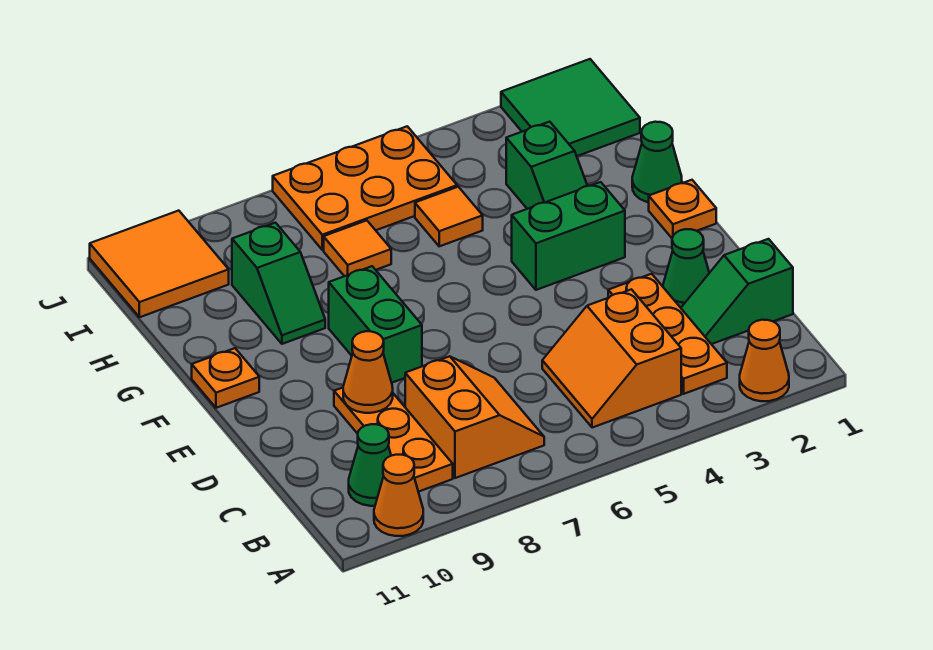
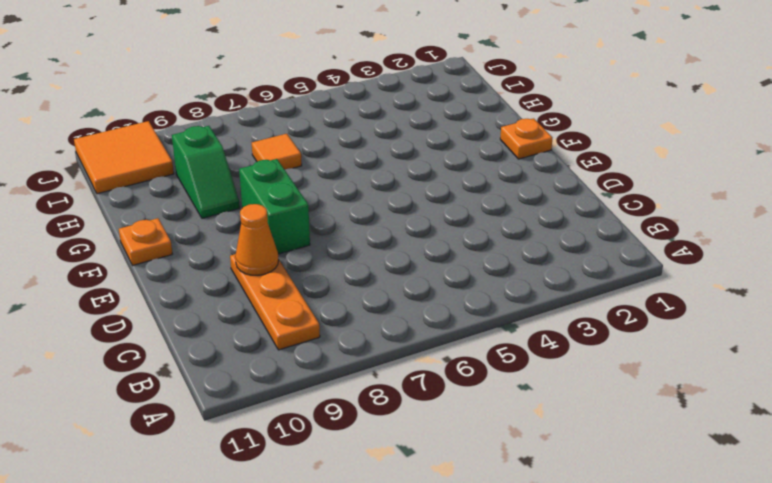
none -> orange cone A2 level 1
none -> orange cone A10 level 1
none -> orange plate B3:D3 level 1

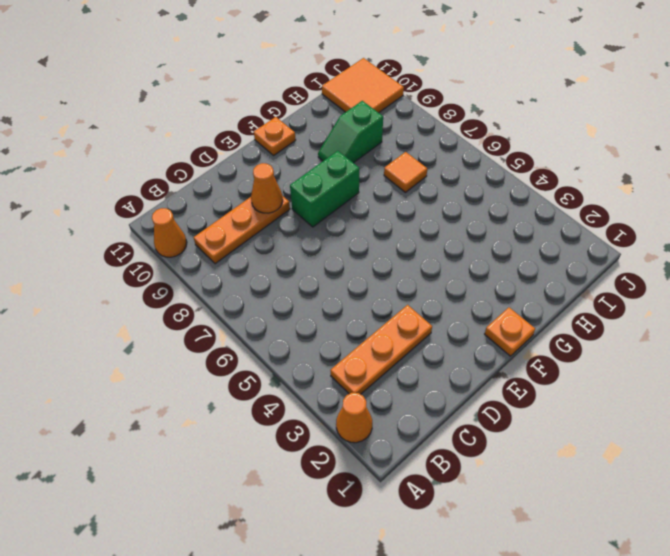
none -> orange slope B4:C5 level 1 top 4
none -> orange slope B7:C8 level 1 top 8
none -> green cone B10 level 1

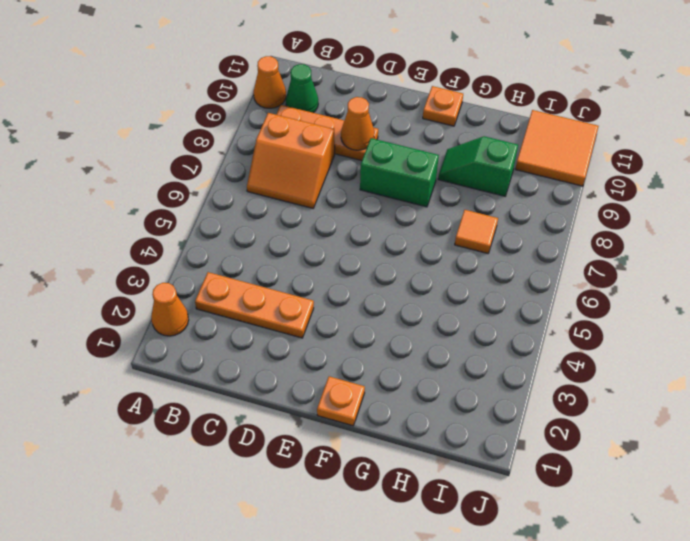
none -> orange slope B4:C5 level 1 top 4
none -> green slope C1:C2 level 1 top 1
none -> green cone D2 level 1

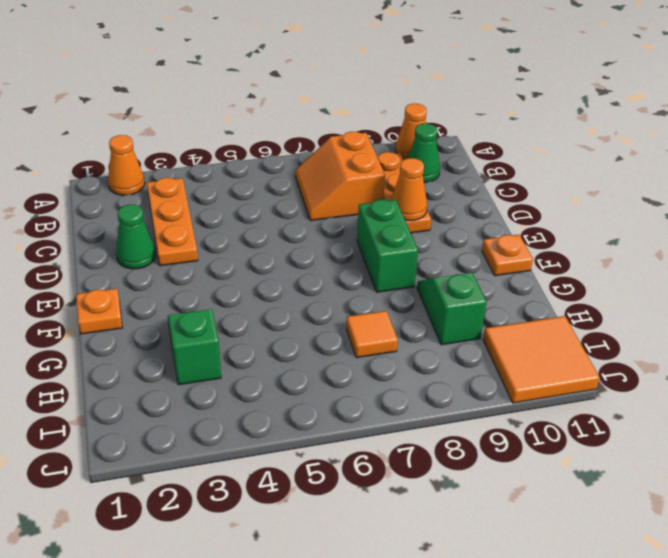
none -> orange slope B4:C5 level 1 top 4
none -> green slope C1:C2 level 1 top 1
none -> green brick F3:F4 level 1

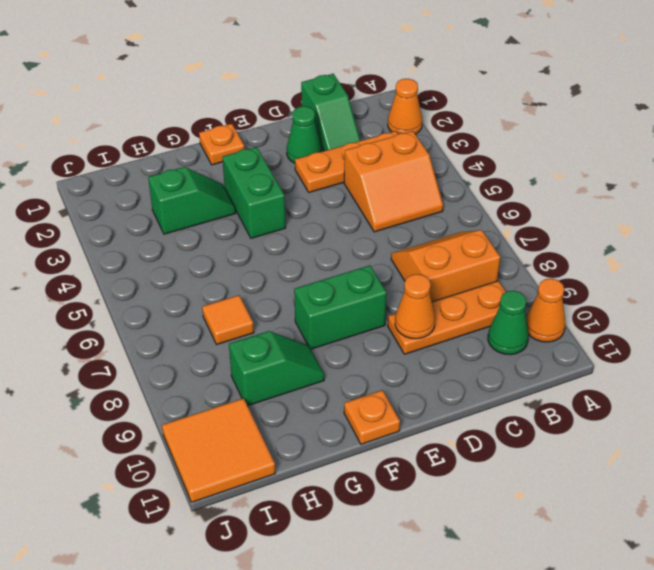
none -> green cone G1 level 1
none -> orange tile H5 level 1
none -> green tile I1:J2 level 1

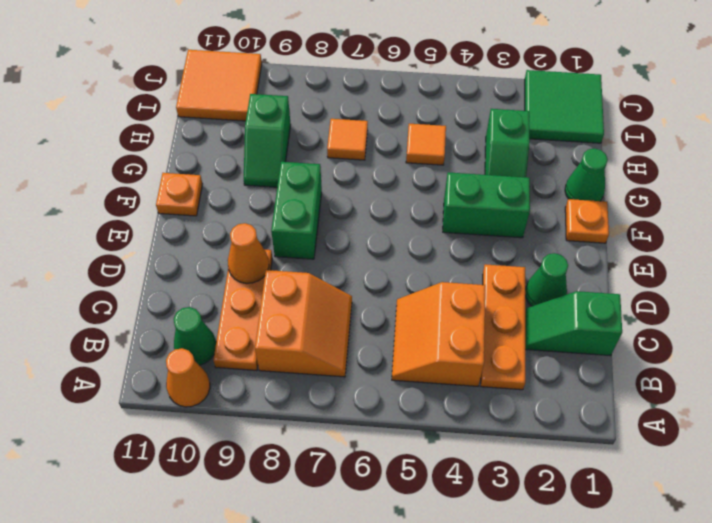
none -> orange cone A2 level 1
none -> orange plate I5:J7 level 1

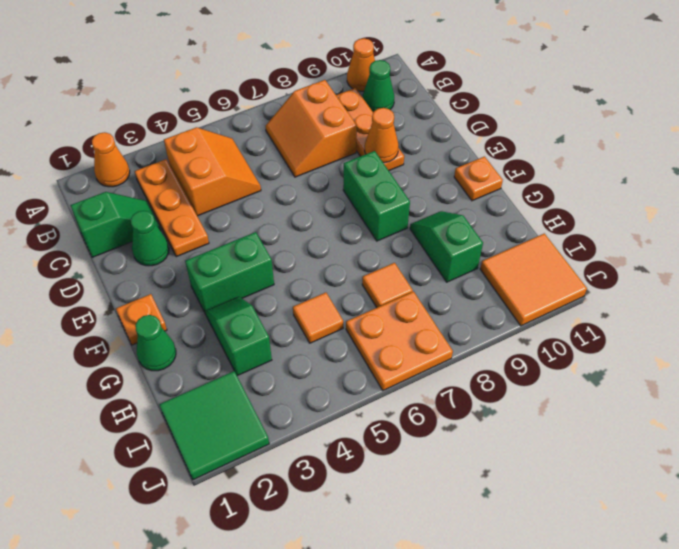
orange plate I6:J7 level 1 -> orange plate I5:J7 level 1

